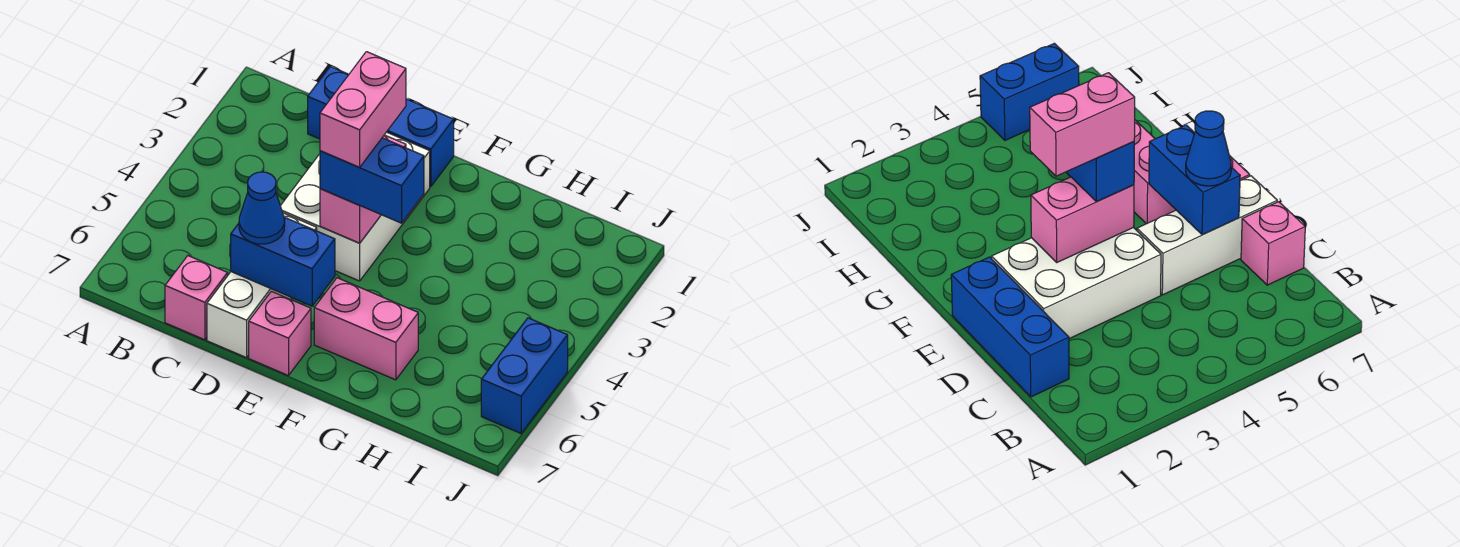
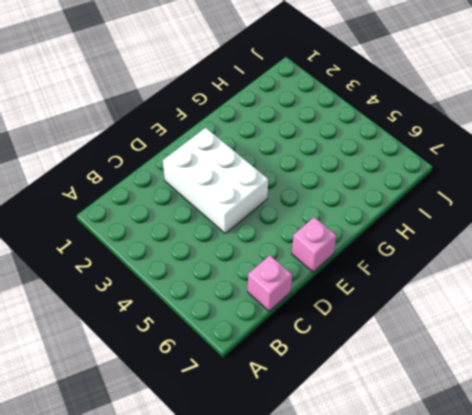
none -> blue brick C1:E1 level 1
none -> white brick D5:D7 level 1
none -> pink brick F6:G6 level 1

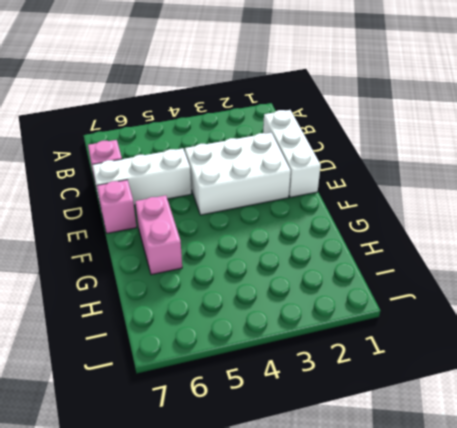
white brick C1:E1 level 1 -> blue brick C1:E1 level 1
none -> blue brick J5:J6 level 1
none -> blue brick D6:E6 level 2
none -> pink brick E3:E4 level 2

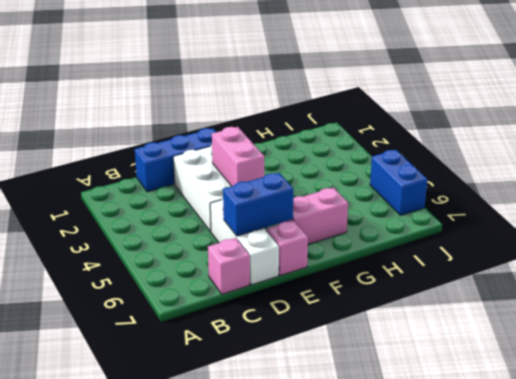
none -> blue cone D6 level 3
none -> blue brick E4:F4 level 3
none -> pink brick E3:E4 level 4

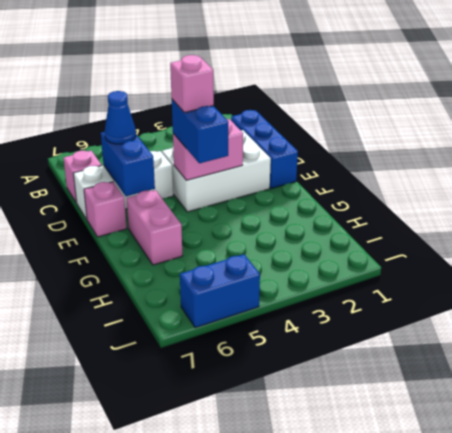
pink brick E4 level 4 -> pink brick E3:E4 level 4

